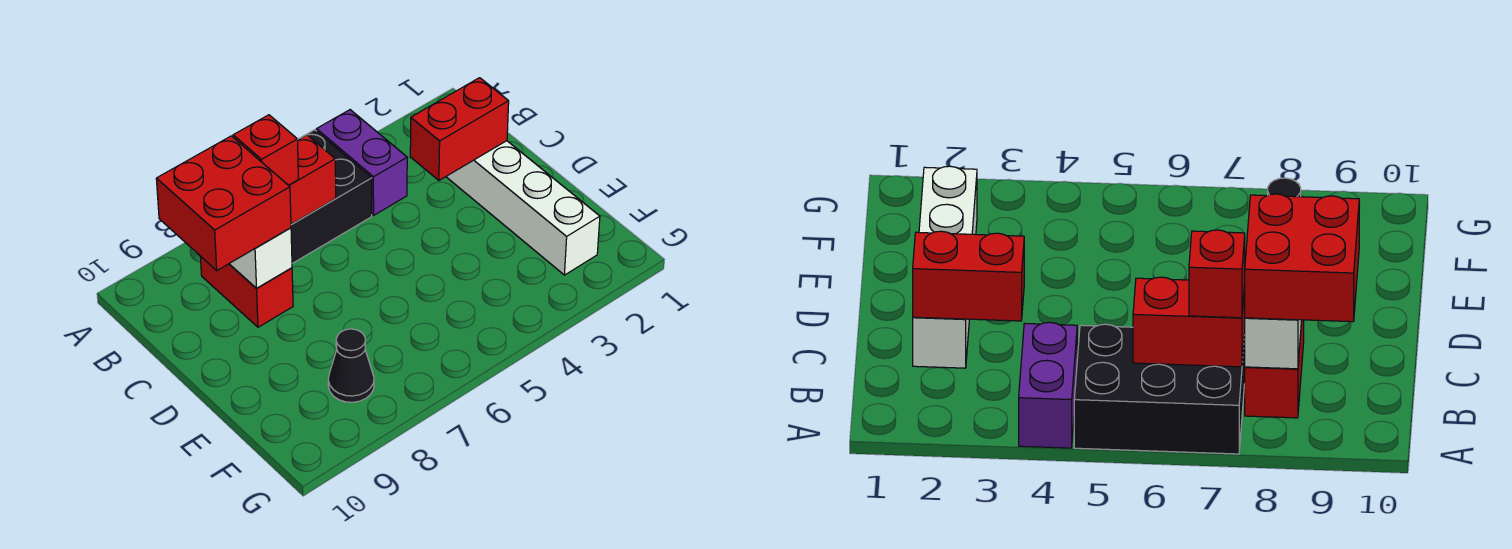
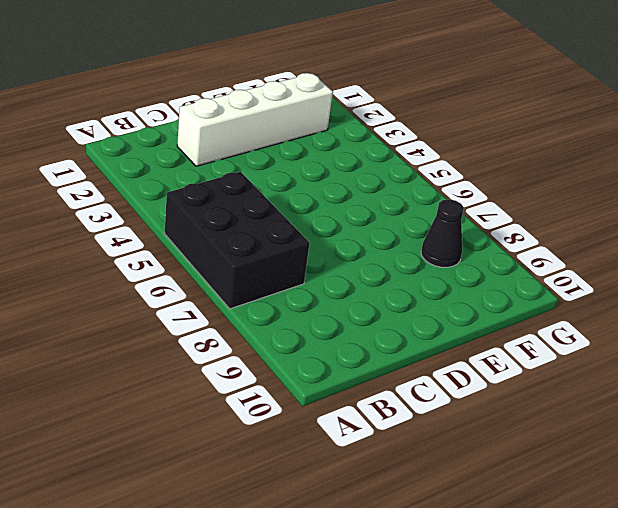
none -> purple brick A4:B4 level 1
none -> red brick B8:C8 level 1

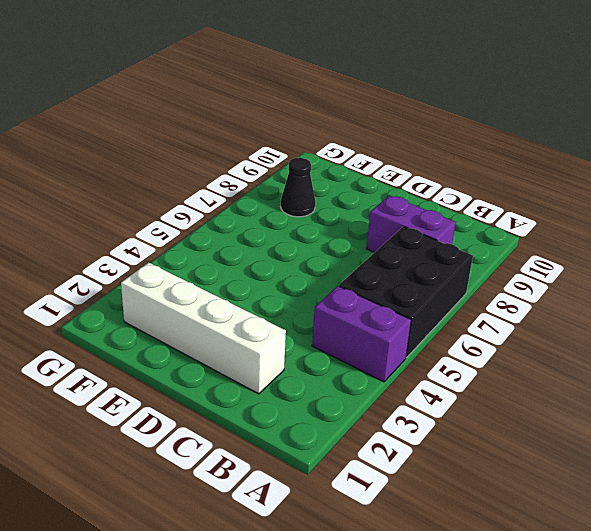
purple brick B8:C8 level 1 -> red brick B8:C8 level 1
none -> red brick B6:B7 level 2
none -> white brick B8:C8 level 2

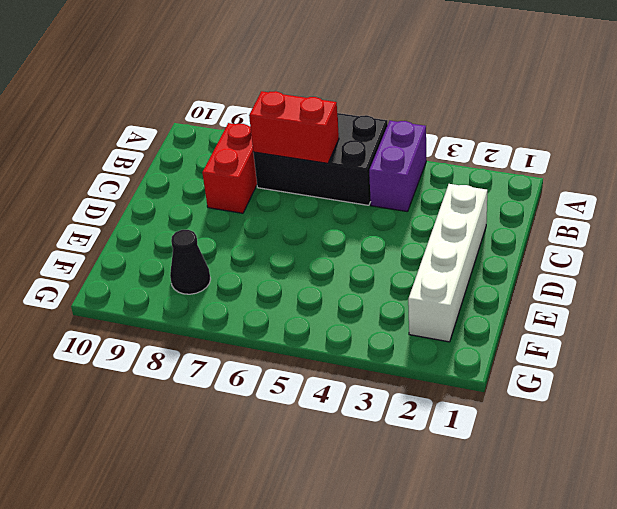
none -> white brick B8:C8 level 2
none -> red brick C2:C3 level 2

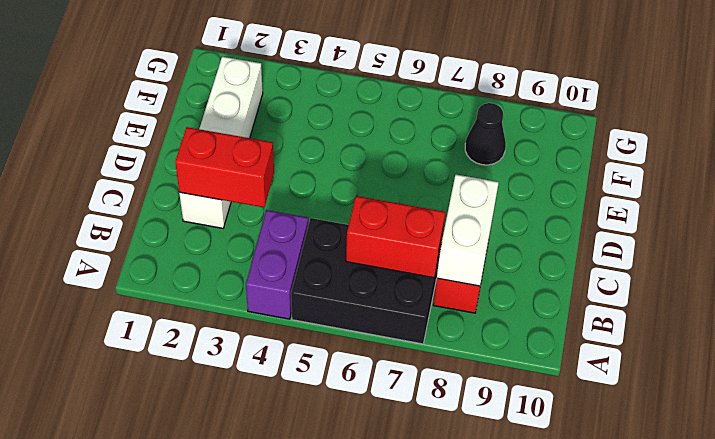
none -> red brick B7 level 3
none -> red brick B8:C9 level 3

